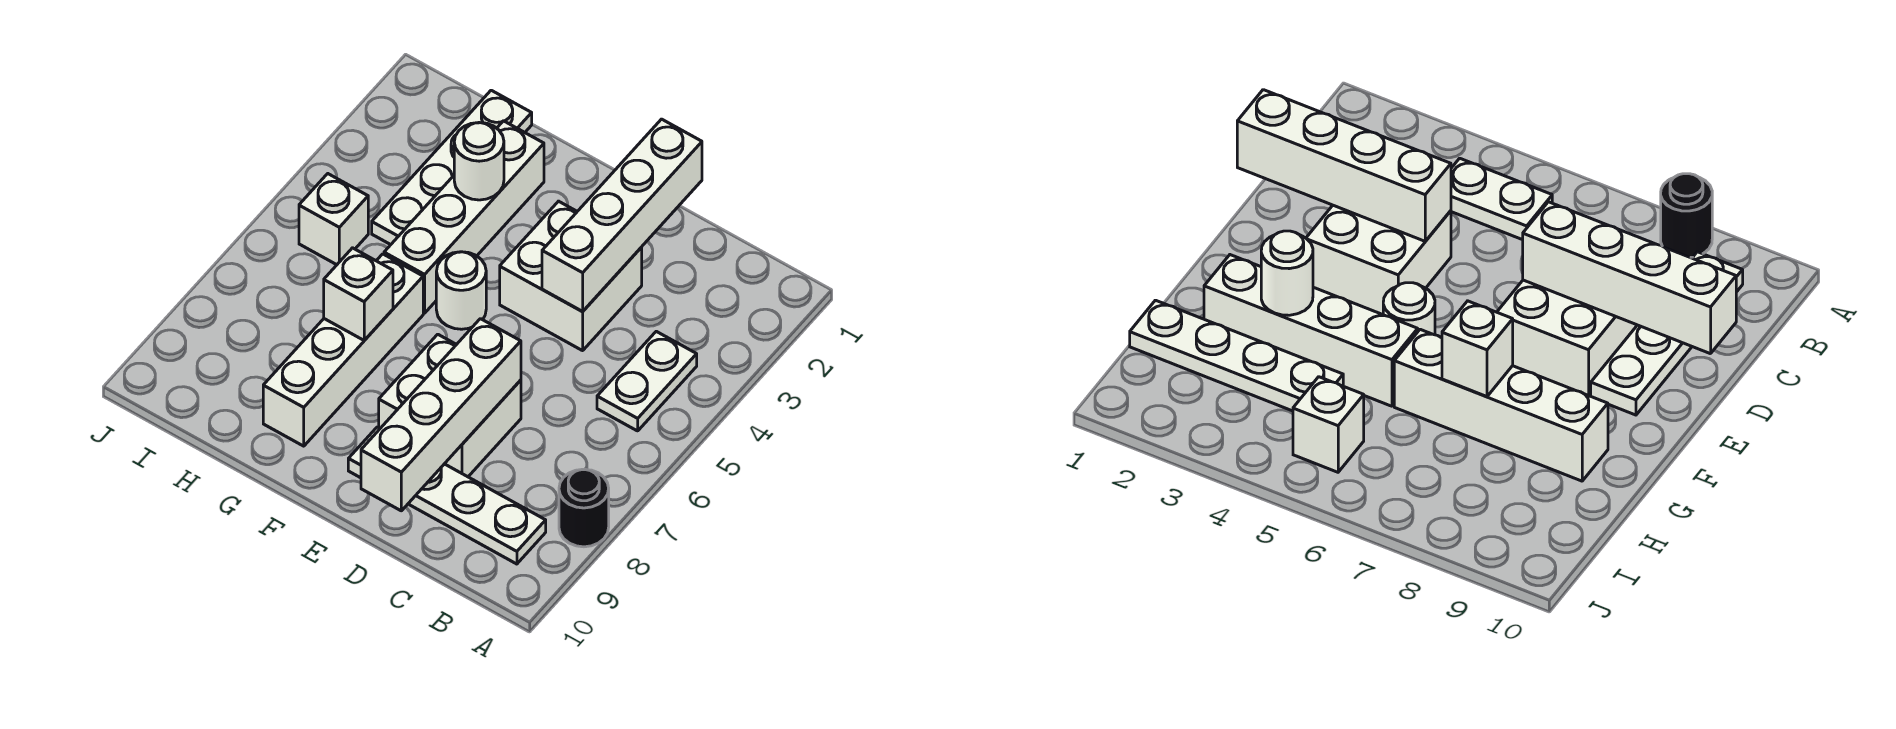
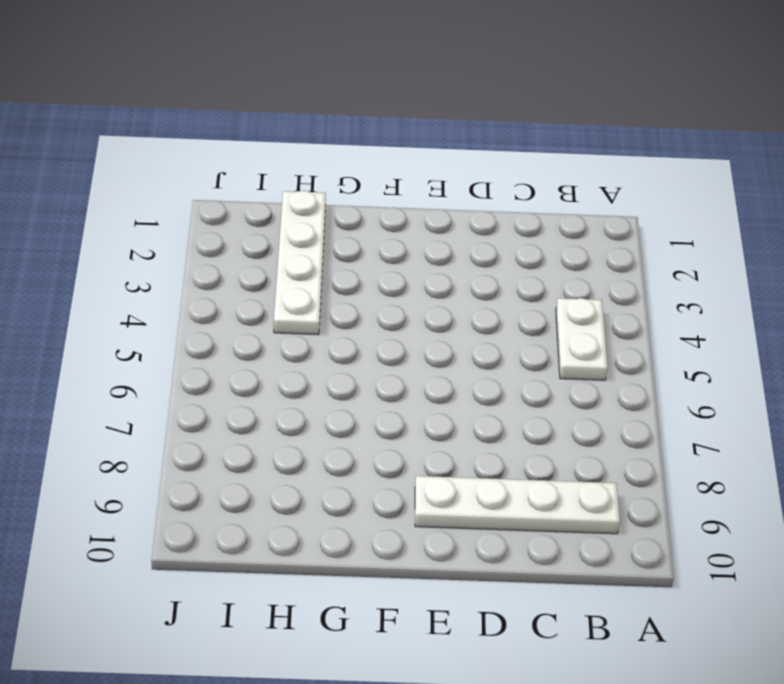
none -> black round brick A8 level 1
none -> white brick D3:E4 level 1
none -> white brick D7:E8 level 1

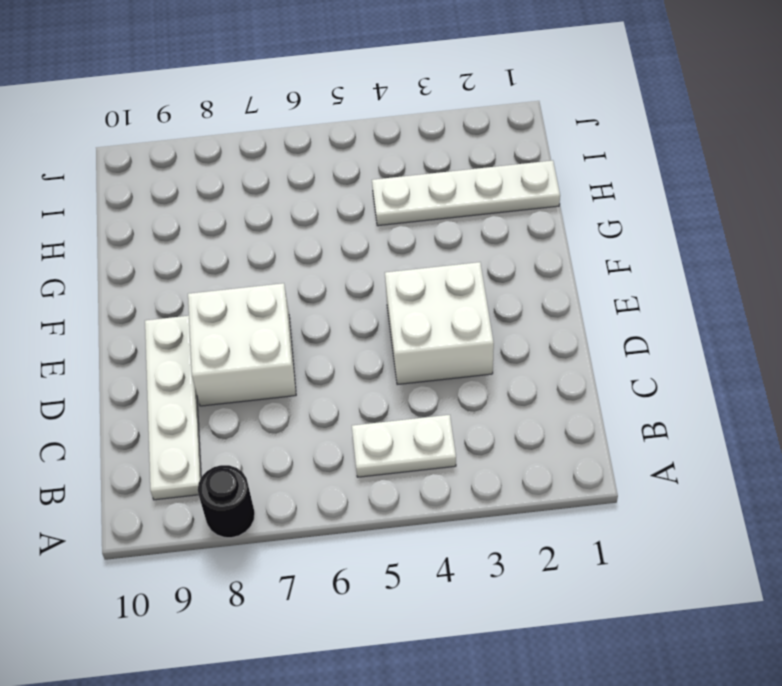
none -> white round brick F5 level 1
none -> white brick G2:G5 level 1
none -> white brick G6:G9 level 1

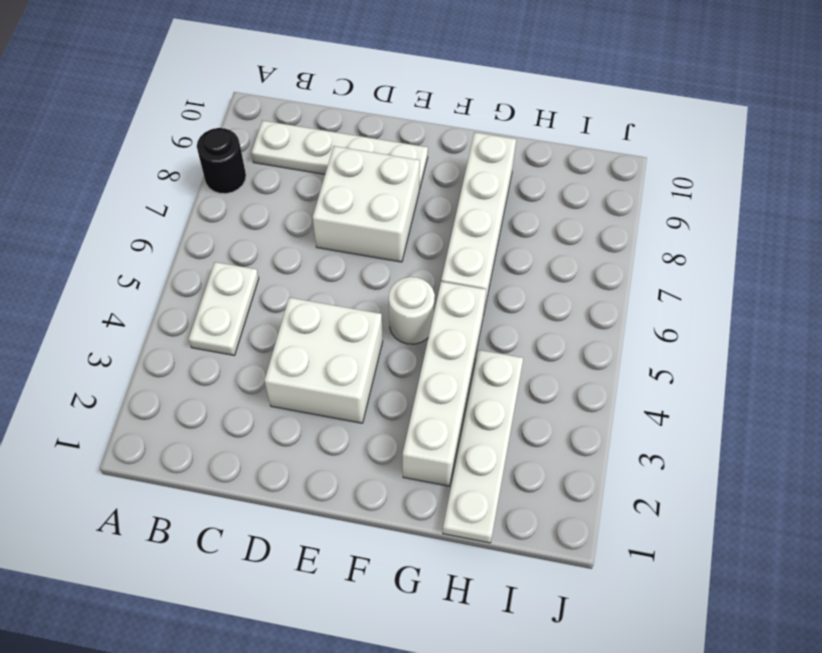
none -> white brick I5 level 1
none -> white brick D1:D4 level 2
none -> white brick D7:D10 level 2

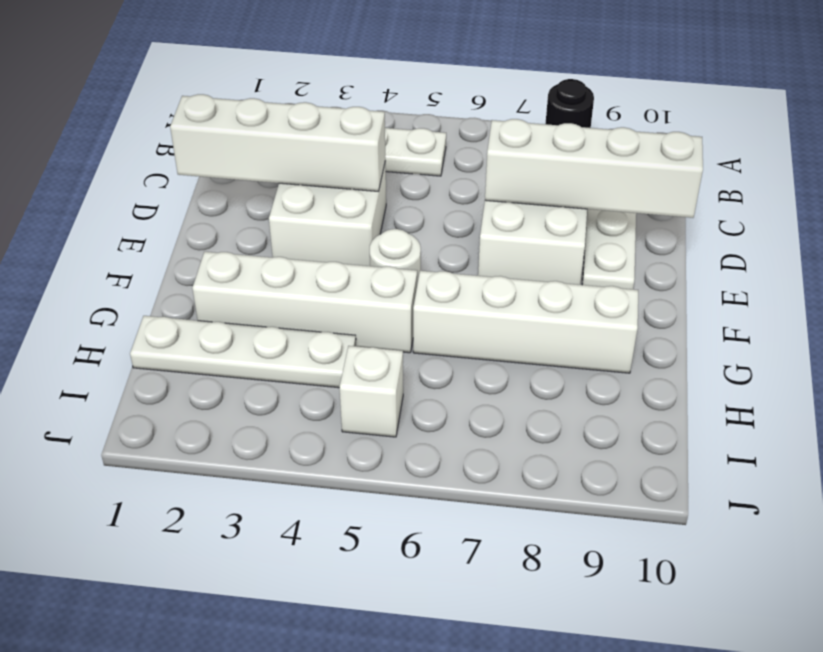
none -> white round brick G3 level 2
none -> white brick G7 level 2

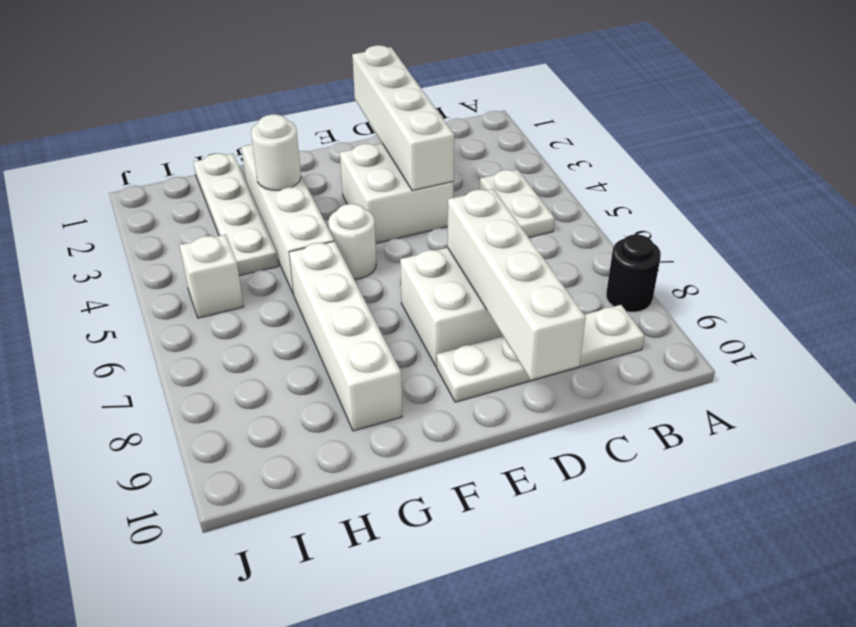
none -> white brick G7 level 2

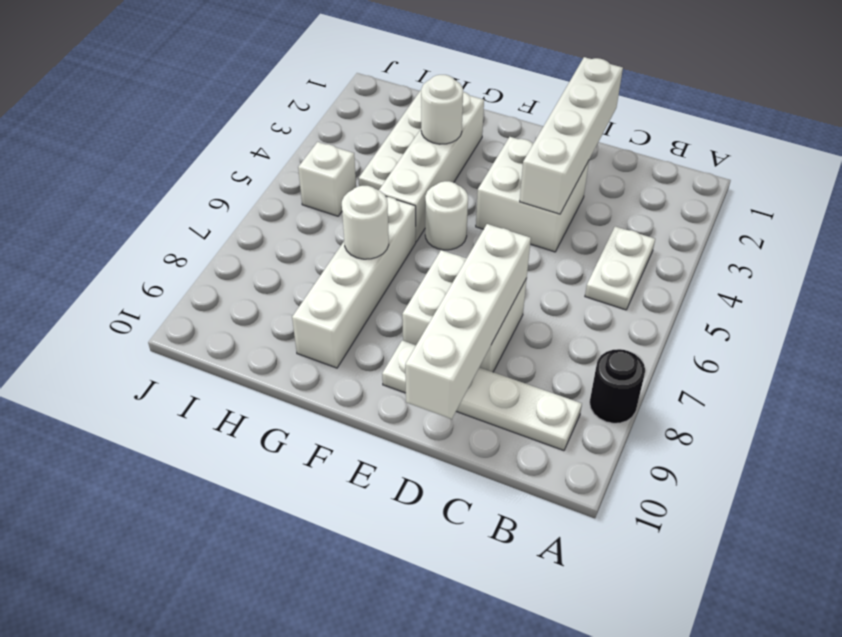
white round brick G7 level 2 -> white brick G7 level 2

